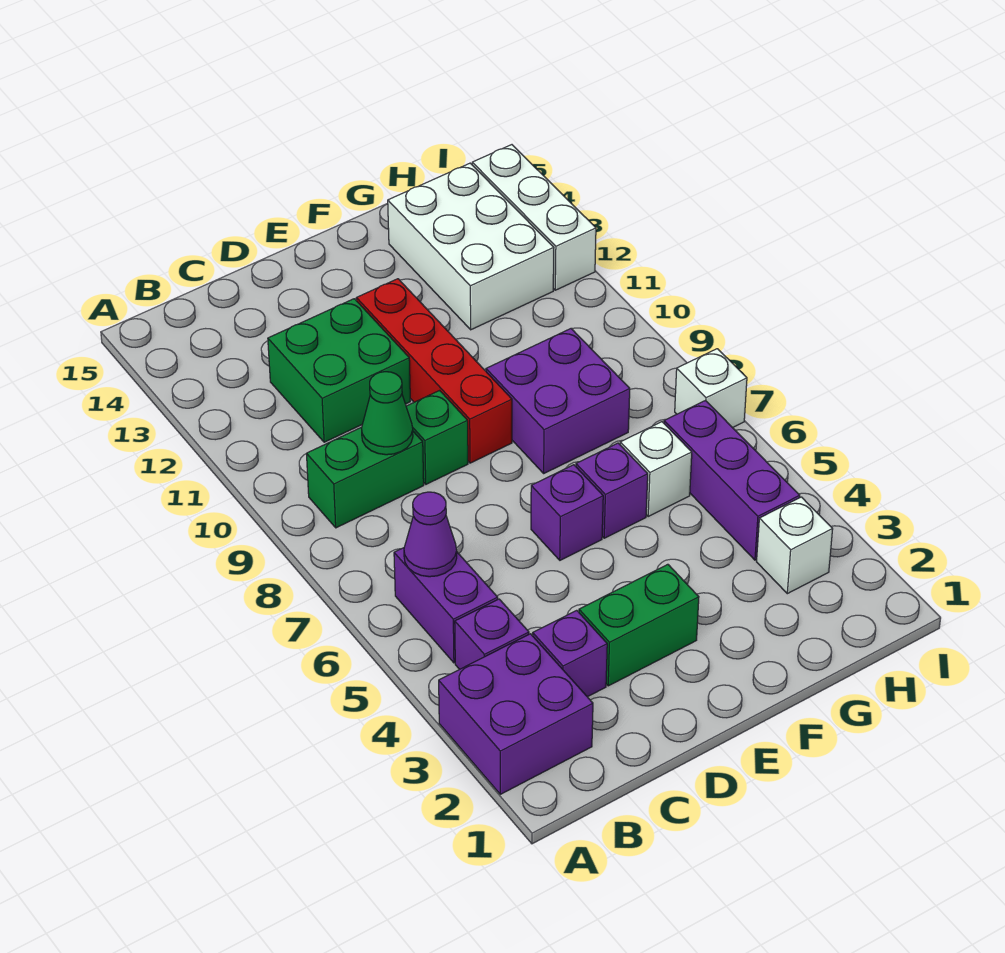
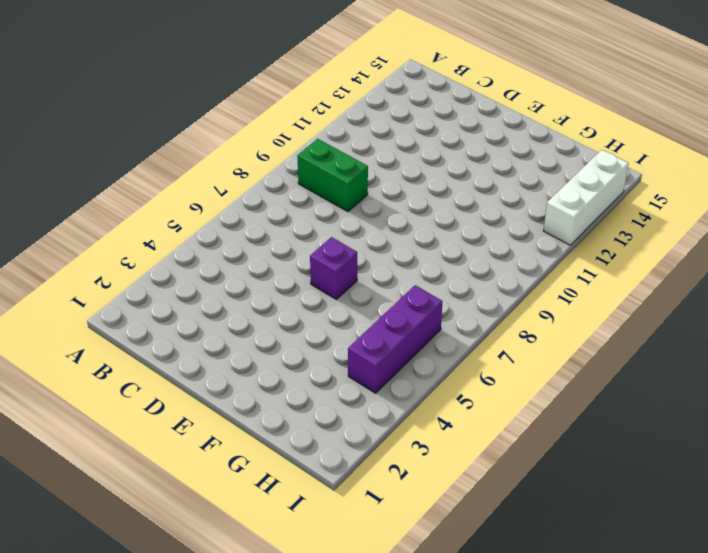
none -> purple brick A2:B3 level 1
none -> purple brick B4 level 1
none -> purple brick B5:B6 level 1

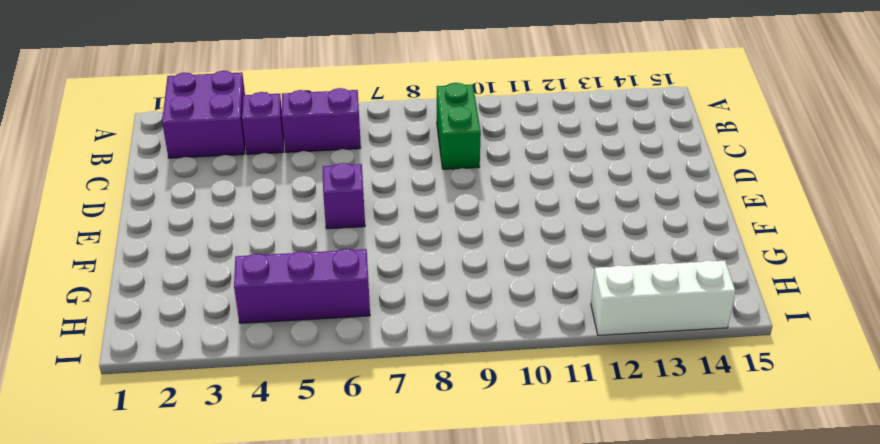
none -> purple brick C3 level 1
none -> green brick C11:D12 level 1
none -> green brick D3:E3 level 1

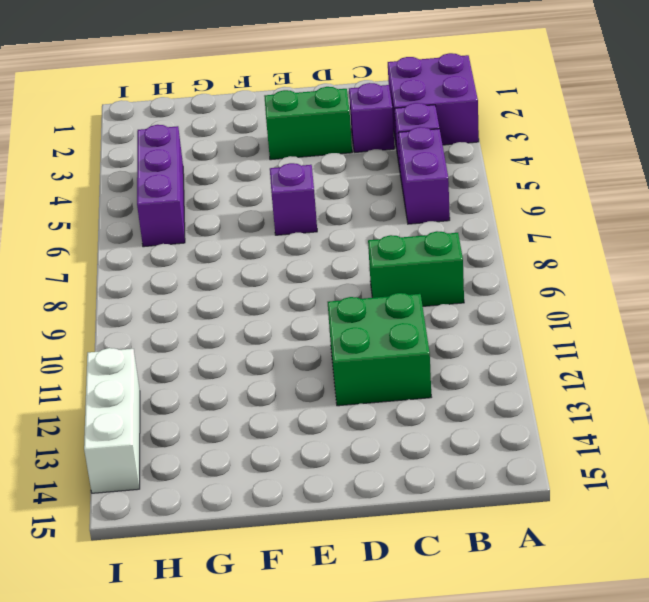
none -> green brick D9 level 1
none -> red brick E9:E12 level 1
none -> purple brick F6 level 1

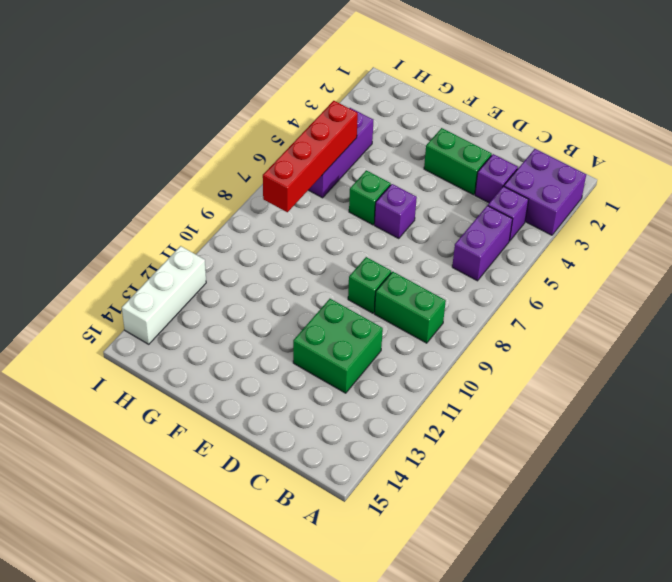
green brick F6 level 1 -> purple brick F6 level 1
red brick H5:H8 level 2 -> red brick E9:E12 level 1
none -> purple brick F8:G9 level 1
none -> white brick G6 level 1
none -> white brick G12:H14 level 1

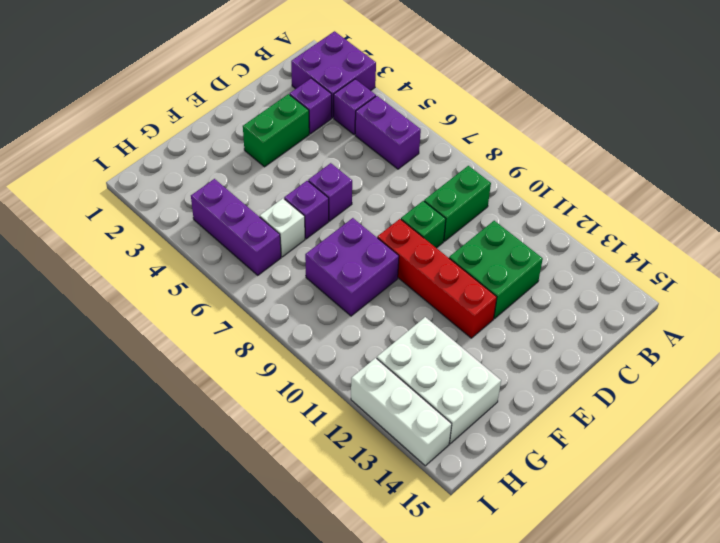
none -> white brick H3 level 1
none -> white brick I7 level 1
none -> purple cone B6 level 2

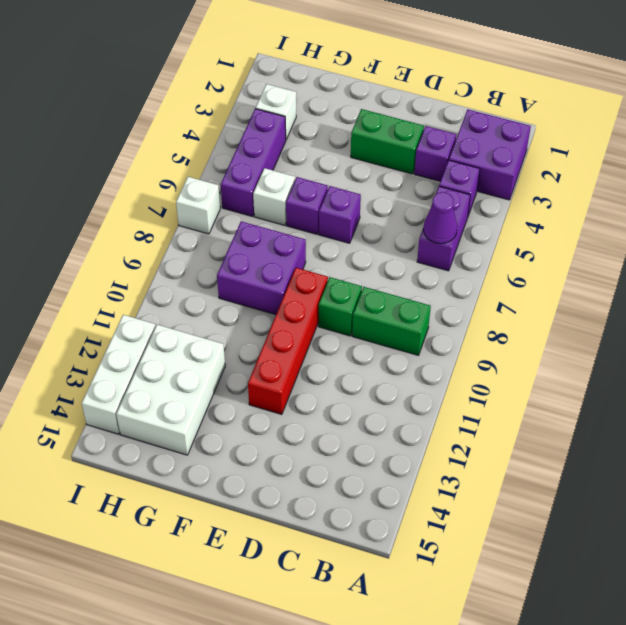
none -> green brick C11:D12 level 1
none -> green cone C9 level 2

